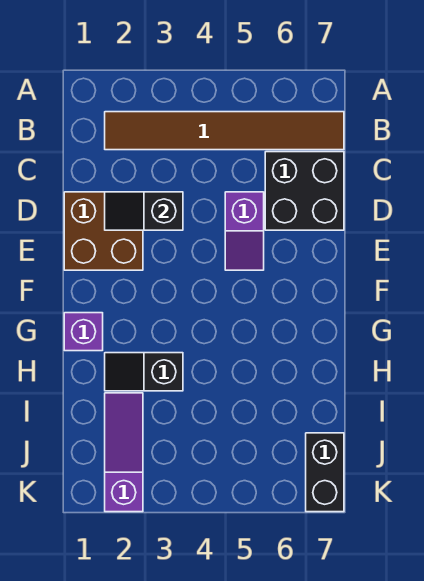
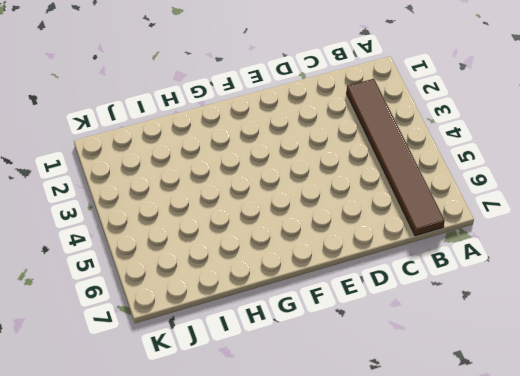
none -> black brick C6:D7 level 1
none -> brown brick D1:E2 level 1

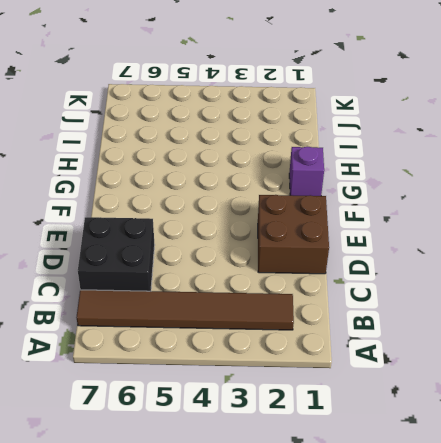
none -> purple slope D5:E5 level 1 top D
none -> black slope H2:H3 level 1 top 3

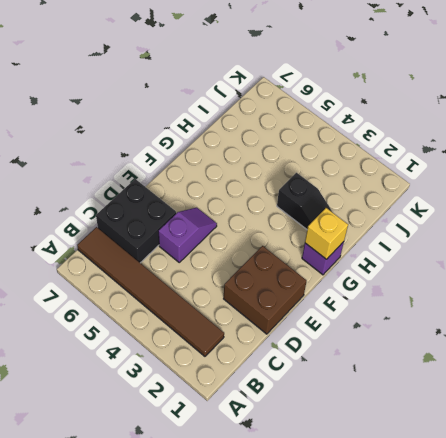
yellow brick G1 level 2 -> none
none -> purple slope I2:K2 level 1 top K
none -> black brick J7:K7 level 1

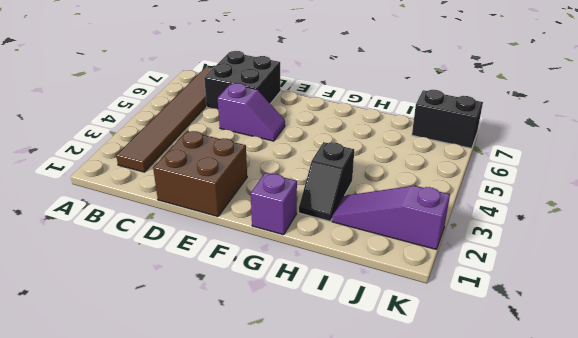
none -> black slope D2:D3 level 2 top 3

